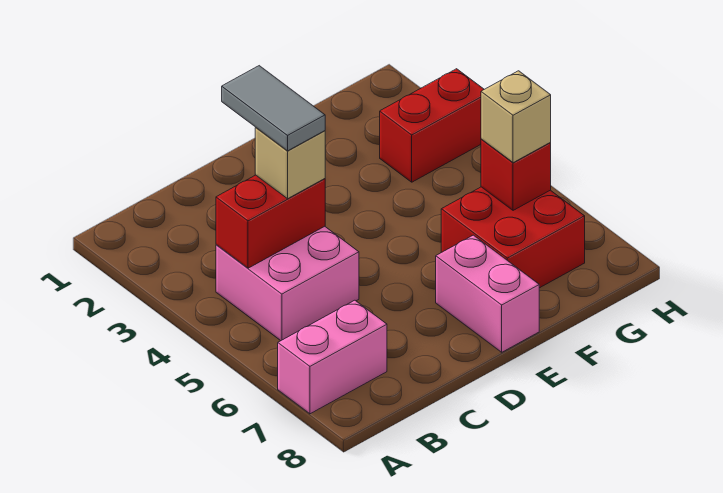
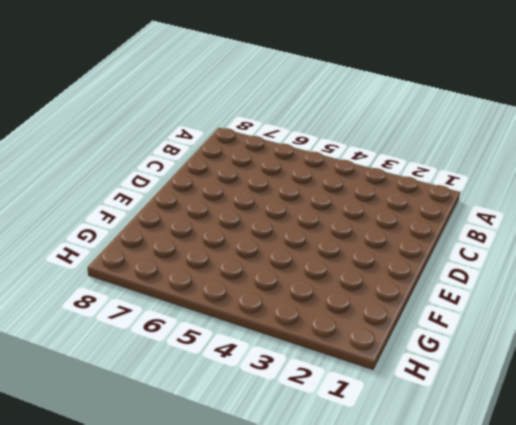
none -> pink brick A7:B7 level 1
none -> pink brick B4:C5 level 1

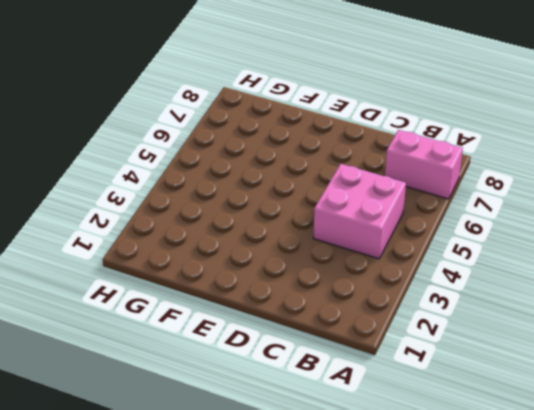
none -> pink brick E7:E8 level 1
none -> red brick F6:G7 level 1

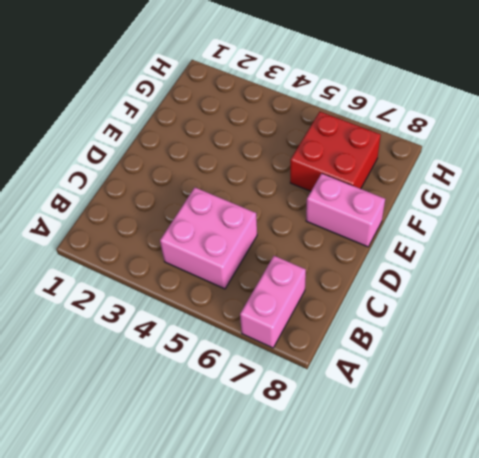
none -> red brick G3:H3 level 1
none -> red brick B4:C4 level 2

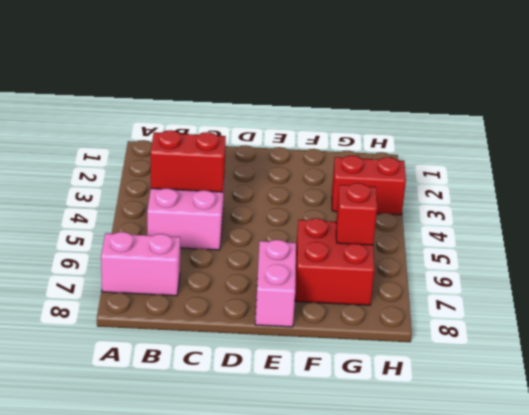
none -> tan brick C4 level 3
none -> tan brick G6 level 3

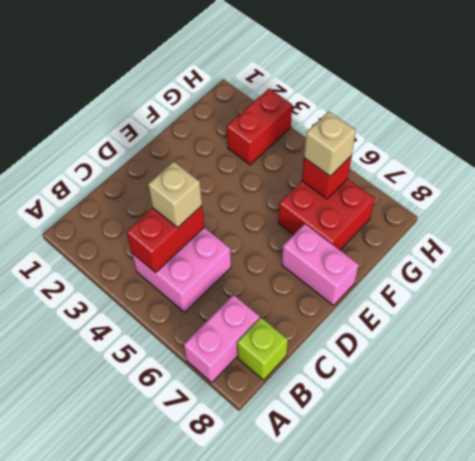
lime brick B8 level 1 -> none
none -> grey tile C3:C4 level 4

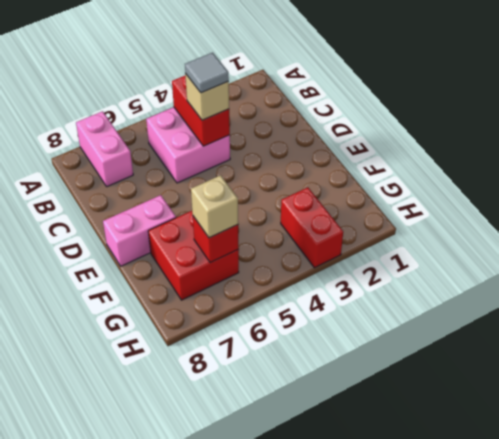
grey tile C4 level 4 -> grey tile C3:C4 level 4

